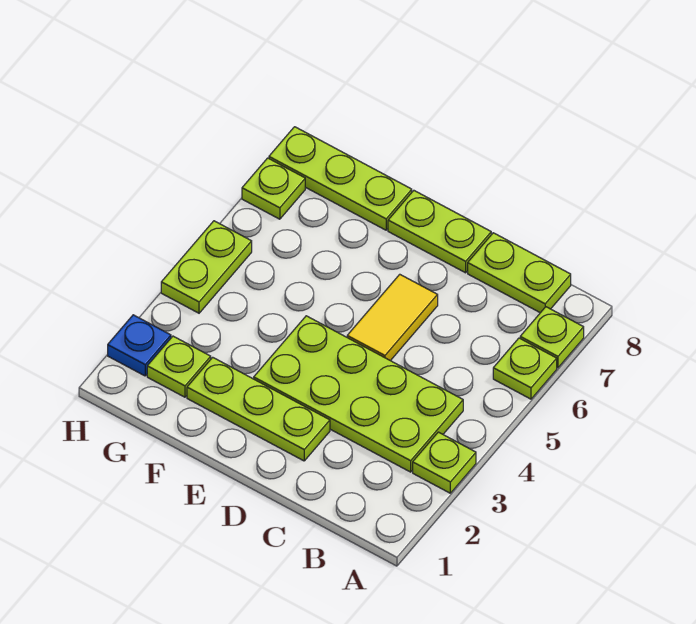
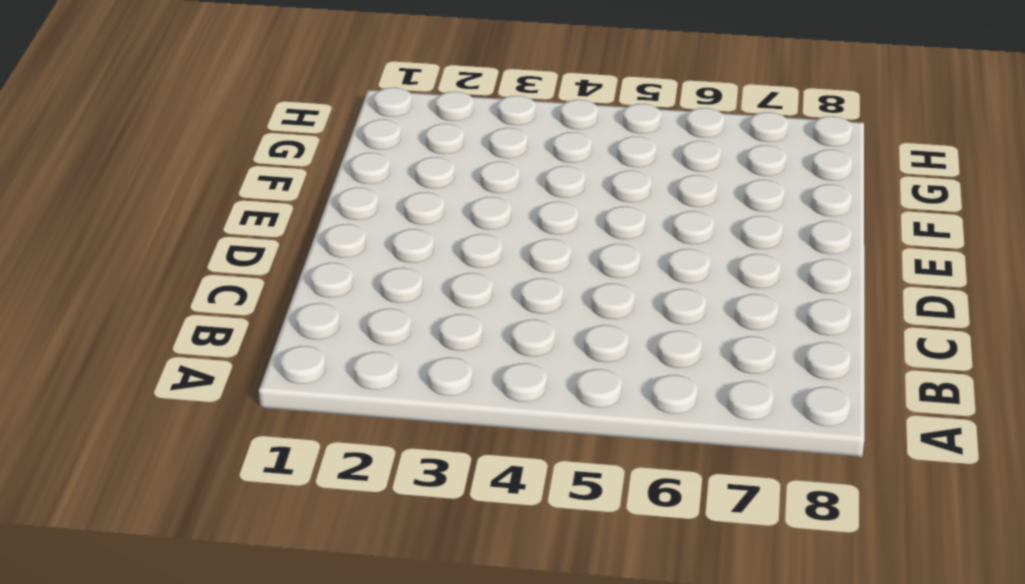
none -> lime plate A3 level 1
none -> lime plate A6 level 1
none -> lime plate A7 level 1

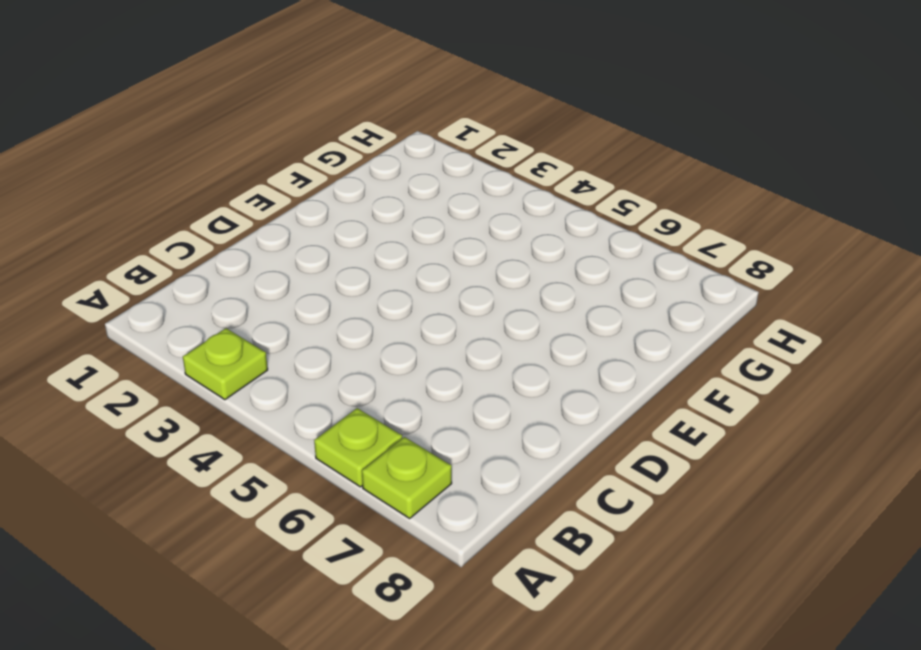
none -> lime plate B3:E4 level 1
none -> lime plate B8:C8 level 1
none -> lime plate D2:F2 level 1

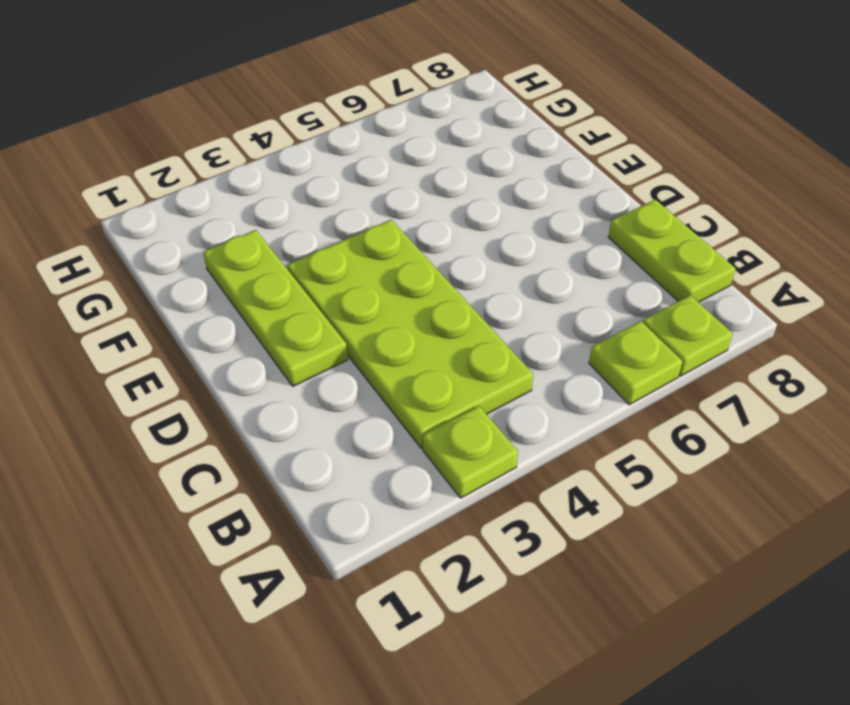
none -> yellow tile D5:D6 level 1
none -> lime plate D8:E8 level 1
none -> lime plate F8:H8 level 1

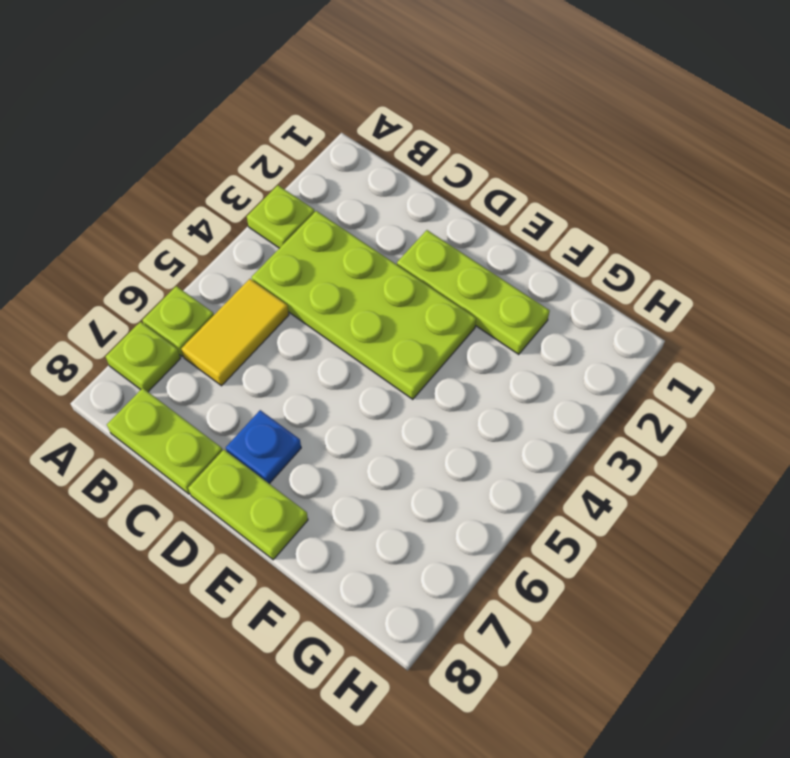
yellow tile B5:B6 level 1 -> yellow tile D5:D6 level 1
blue plate D7 level 1 -> blue plate H2 level 1
none -> lime plate F8:H8 level 1
none -> lime plate G2 level 1
none -> lime plate H4:H5 level 1

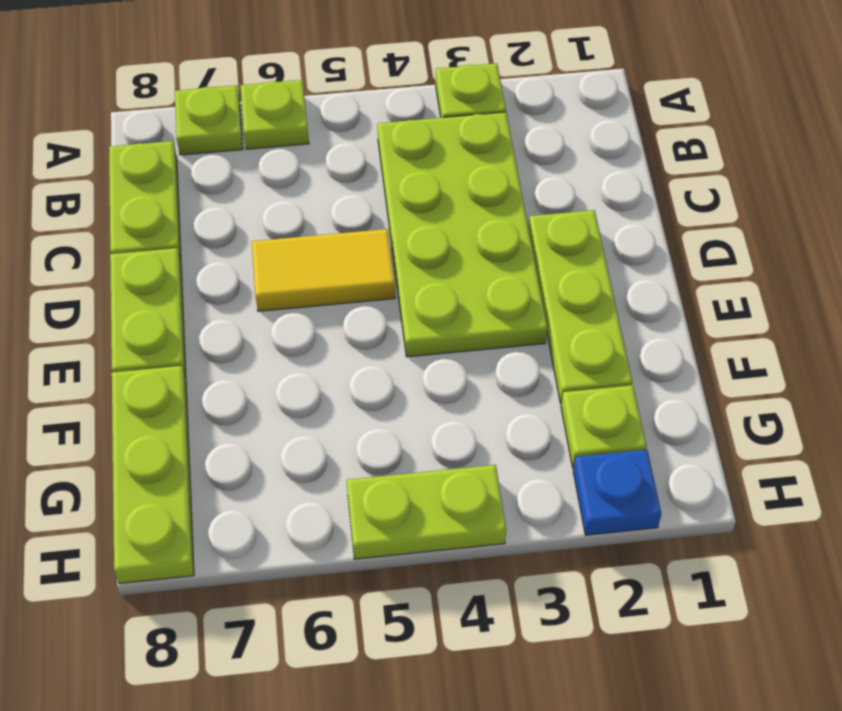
none -> lime plate H7 level 1

